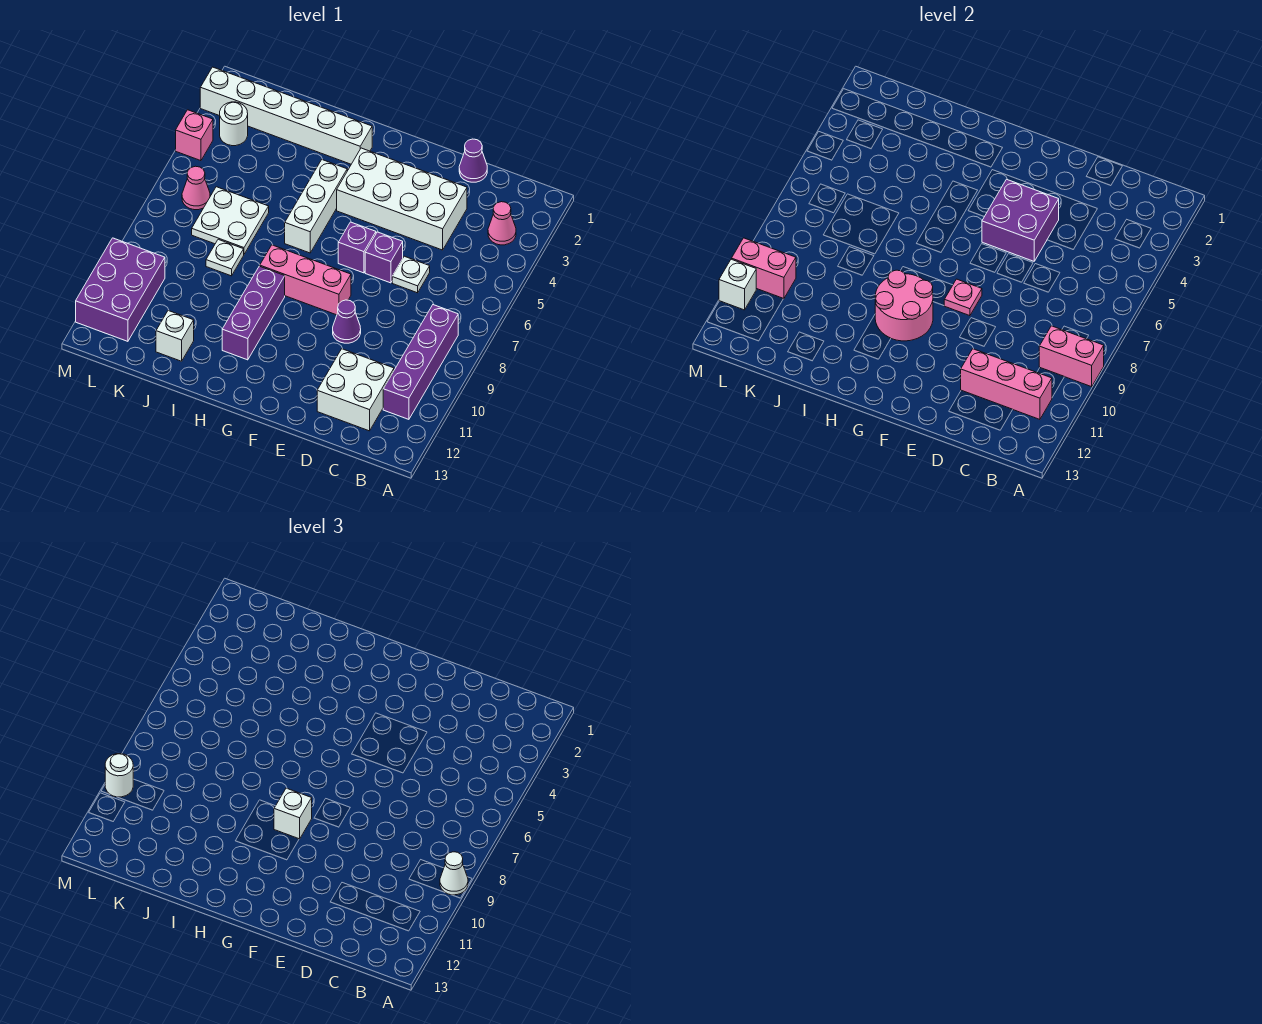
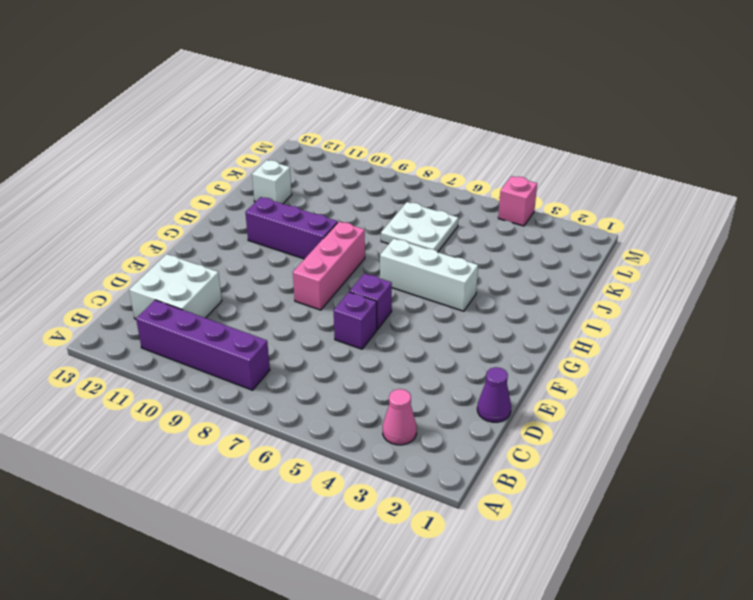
none -> white brick D3:G4 level 1
none -> white plate D6 level 1
none -> purple cone E9 level 1
none -> white brick H2:M2 level 1

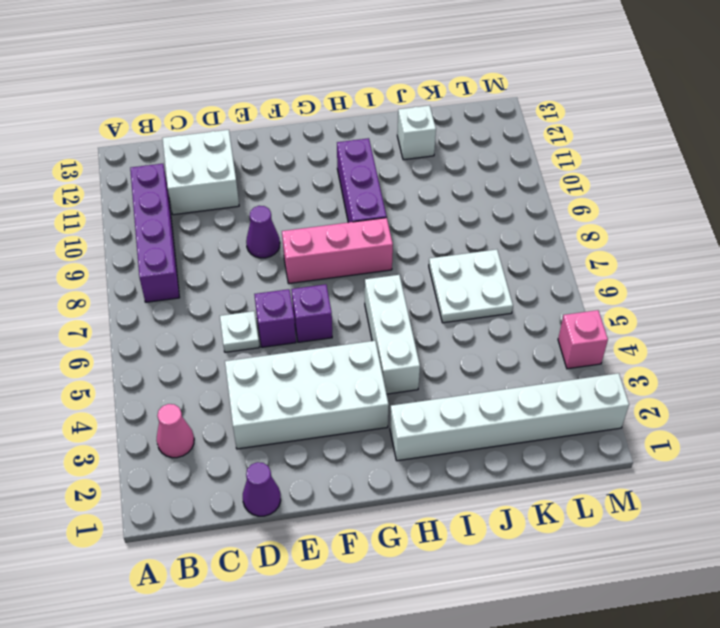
none -> white plate J8 level 1
none -> white round brick L3 level 1
none -> pink cone L6 level 1
none -> purple brick L10:M12 level 1

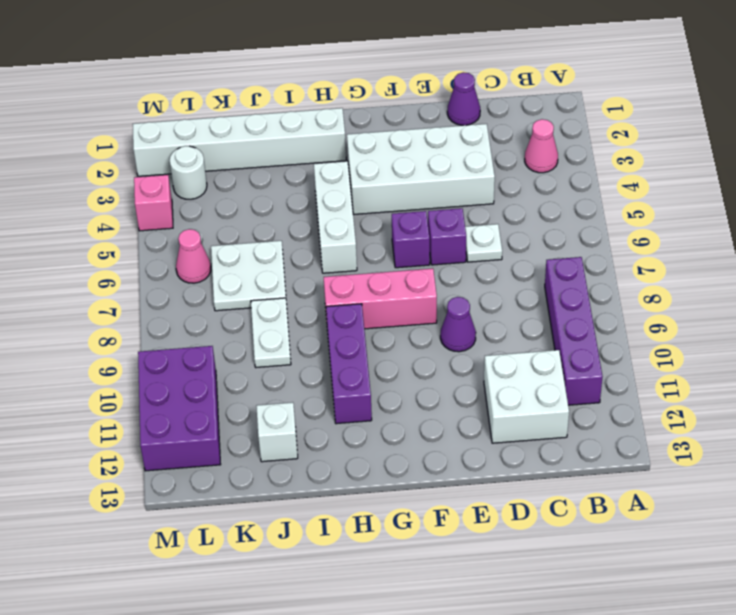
white plate J8:J9 level 1 -> white plate J8 level 1
none -> pink brick A9:B9 level 2
none -> pink brick B11:D11 level 2
none -> purple brick E4:F5 level 2
none -> pink plate F8 level 2

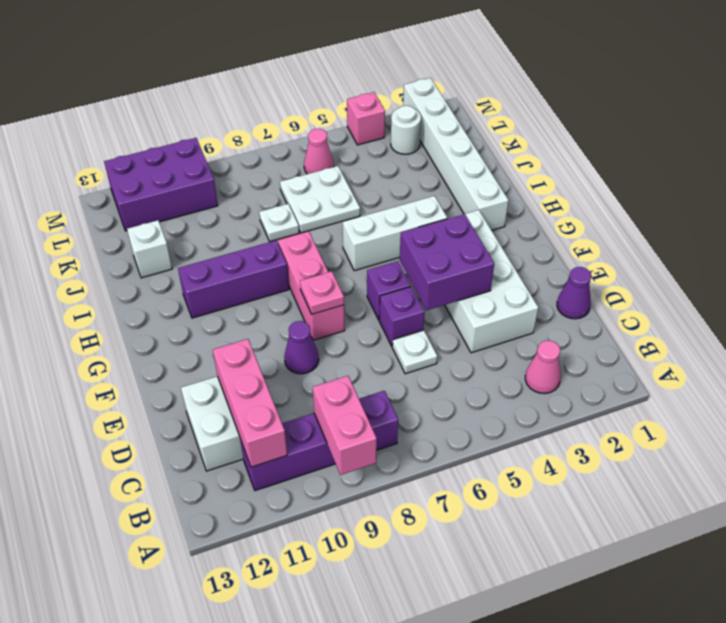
none -> pink round brick G9:H10 level 2
none -> pink brick L10:M10 level 2
none -> white brick M11 level 2
none -> white cone A9 level 3

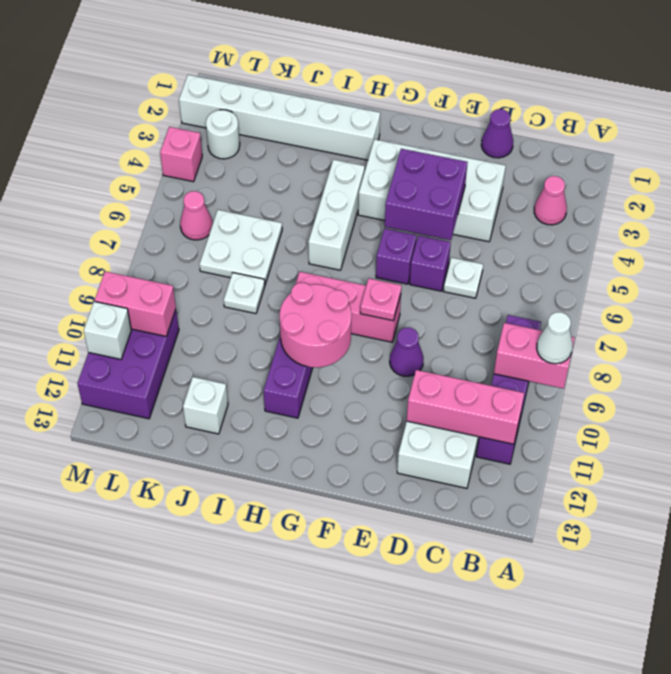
none -> white brick G9 level 3
none -> white round brick M10 level 3

